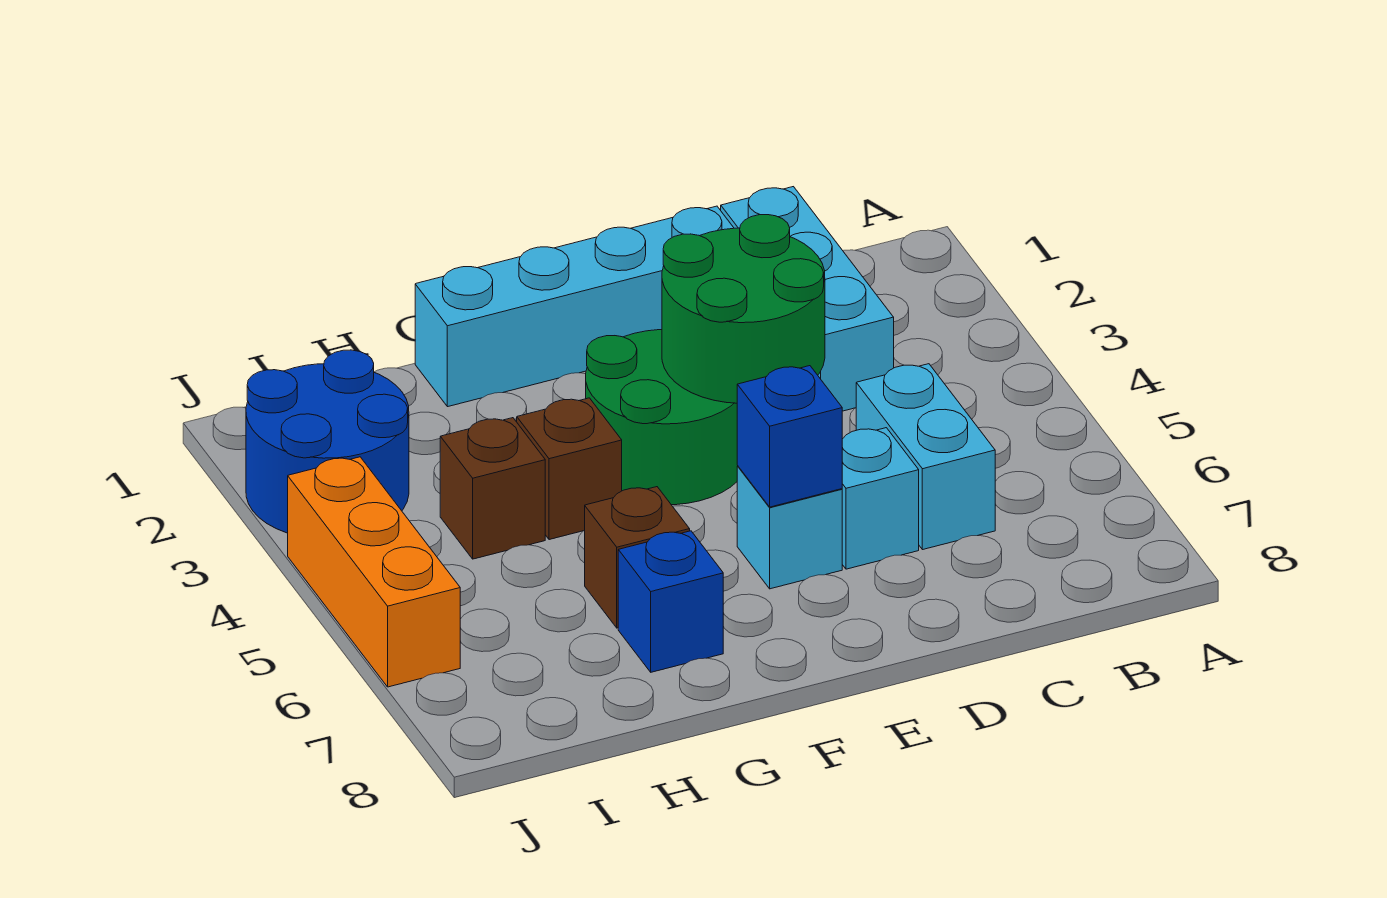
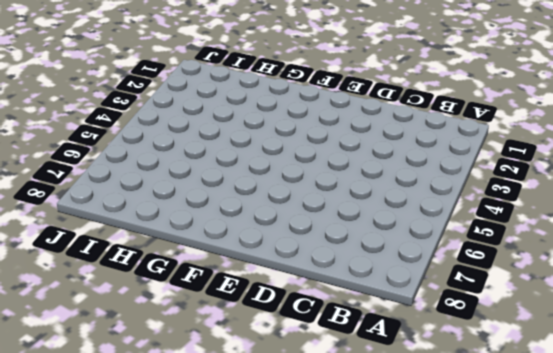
none -> cyan brick C1:C3 level 1
none -> cyan brick C5:C6 level 1
none -> cyan brick D1:G1 level 1

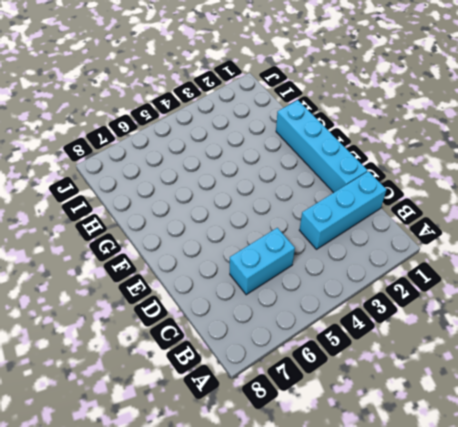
none -> cyan brick D6 level 1
none -> green round brick E3:F4 level 1
none -> cyan brick E6 level 1

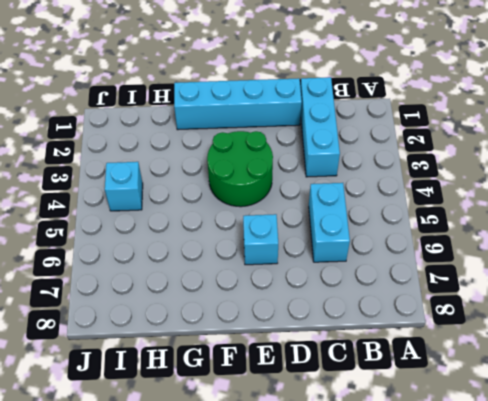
cyan brick I4 level 1 -> cyan brick D6 level 1
none -> brown brick G4 level 1
none -> brown brick G6 level 1
none -> blue brick G7 level 1

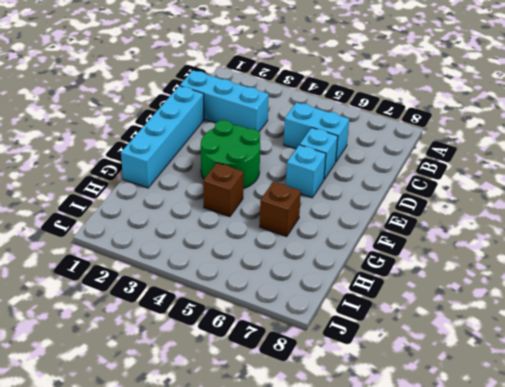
none -> blue brick G7 level 1
none -> brown brick H4 level 1
none -> blue round brick I2:J3 level 1

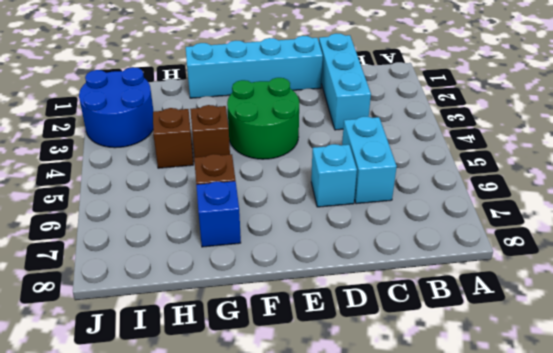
none -> cyan brick E6 level 1
none -> orange brick J4:J6 level 1
none -> green round brick D3:E4 level 2

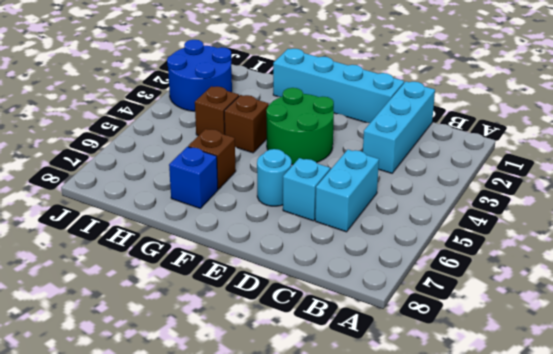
cyan round brick E6 level 1 -> cyan brick E6 level 1
none -> orange brick J4:J6 level 1
none -> green round brick D3:E4 level 2
none -> blue brick E6 level 2

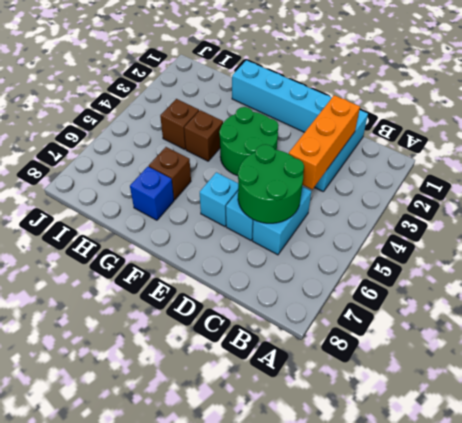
orange brick C2:C4 level 2 -> orange brick J4:J6 level 1
green round brick C5:D6 level 2 -> green round brick D3:E4 level 2
none -> blue round brick I2:J3 level 1
none -> blue brick E6 level 2

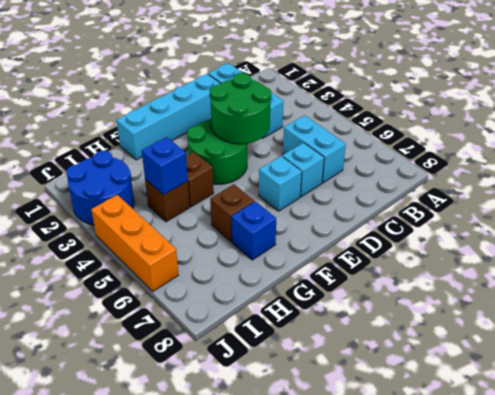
blue brick H4 level 2 -> blue brick E6 level 2

